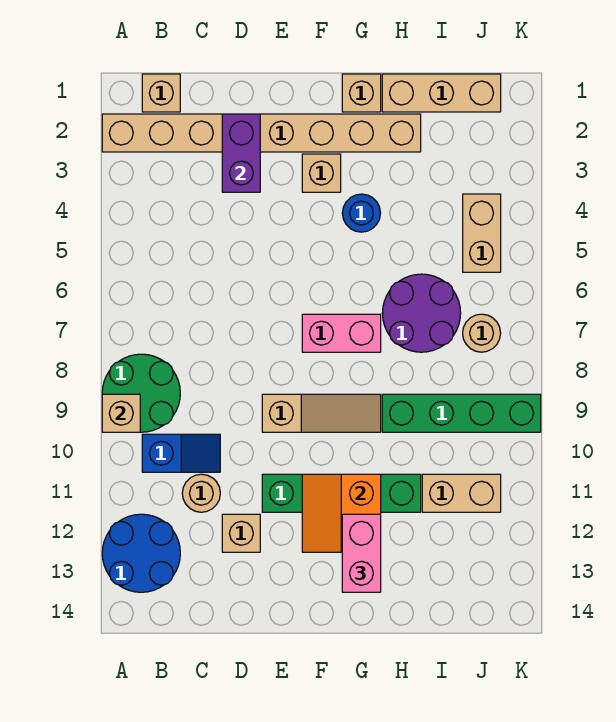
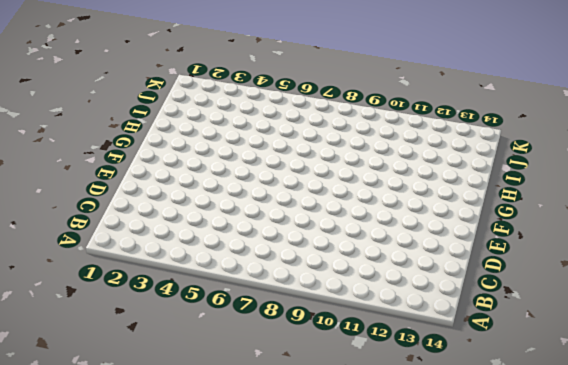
none -> tan brick A2:H2 level 1
none -> green round brick A8:B9 level 1
none -> blue round brick A12:B13 level 1

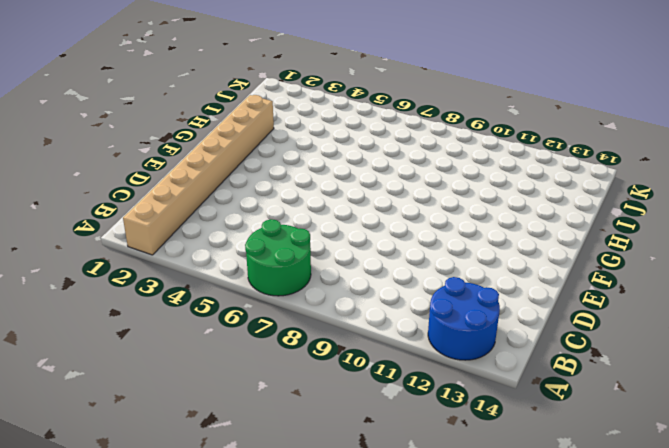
green round brick A6:B7 level 1 -> green round brick A8:B9 level 1
none -> tan brick B1 level 1
none -> blue slope B10:C10 level 1 top B
none -> tan round brick C11 level 1

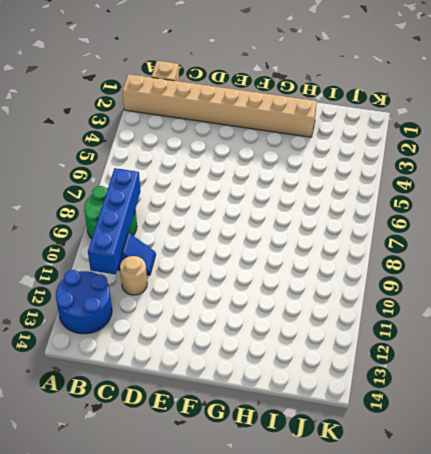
blue brick B8:B11 level 2 -> none
none -> tan brick D12 level 1
none -> tan slope E9:G9 level 1 top E
none -> green brick E11:H11 level 1

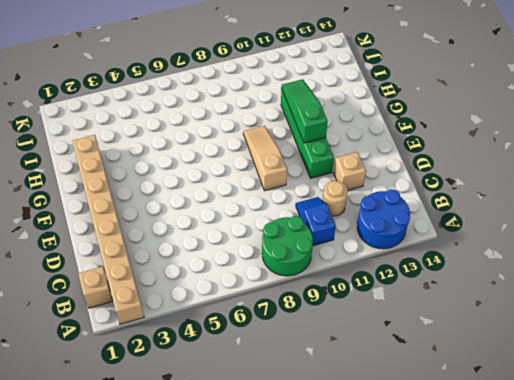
green slope F11:H11 level 2 top F -> orange slope F11:G12 level 2 top G
none -> tan brick F3 level 1
none -> pink brick F7:G7 level 1
none -> tan brick G1 level 1

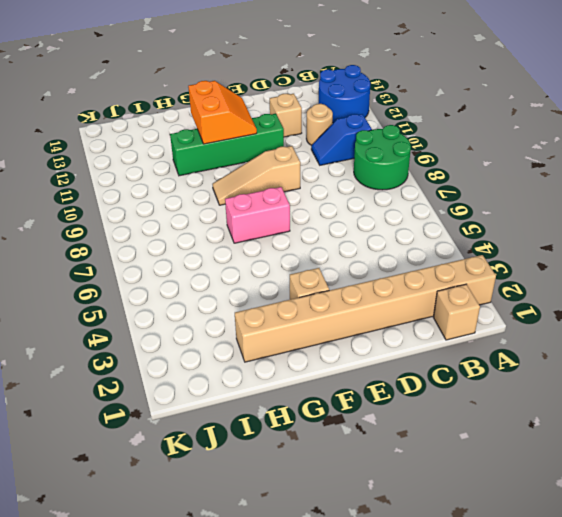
none -> tan brick G1 level 1
none -> blue round brick G4 level 1
none -> tan brick H1:J1 level 1

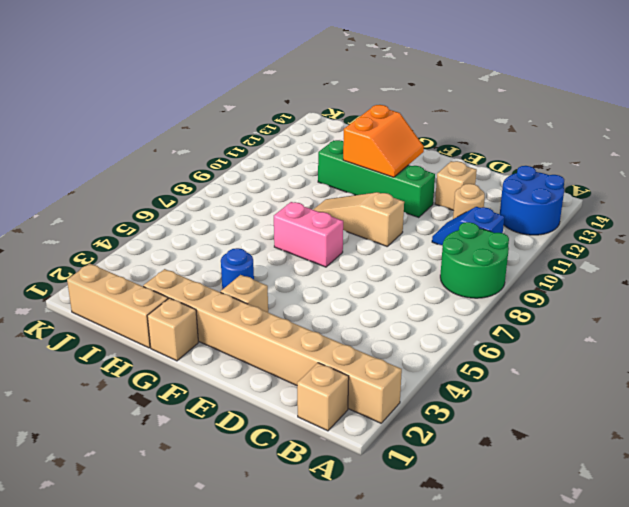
none -> purple round brick H6:I7 level 1
none -> green brick H9:K9 level 1
none -> tan brick I11:J11 level 1

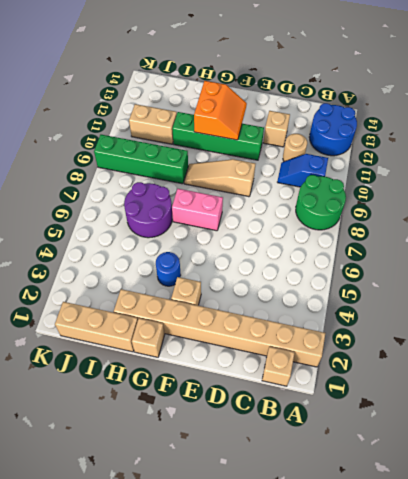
none -> tan brick J4:J5 level 1
none -> tan round brick J7 level 1
none -> tan brick A9 level 2

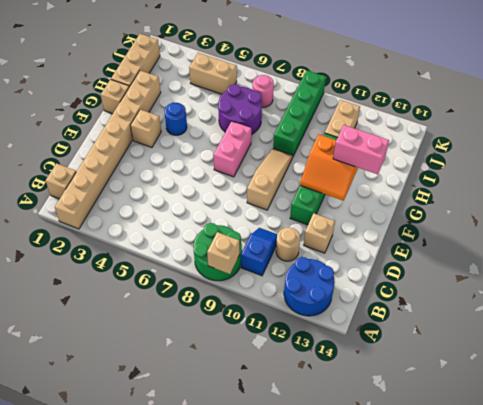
pink round brick J7 level 1 -> tan round brick J7 level 1
none -> purple brick D2:D3 level 2

